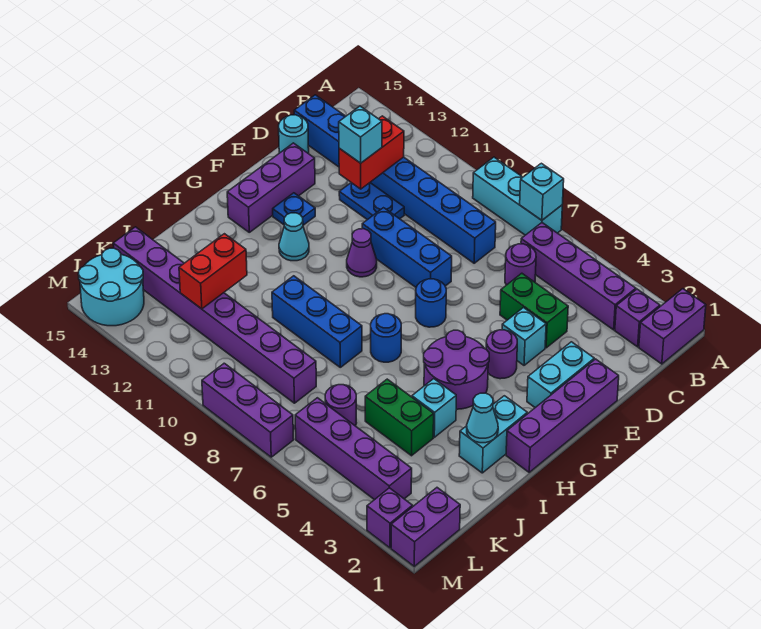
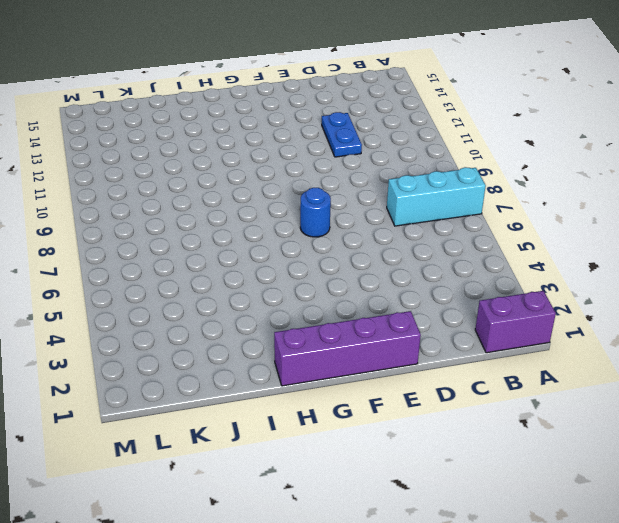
cyan brick A7:C7 level 1 -> cyan brick A7:A9 level 1
none -> purple brick B2 level 1
none -> purple brick B3:B6 level 1
none -> purple round brick C6 level 1
none -> blue brick C8:C15 level 1

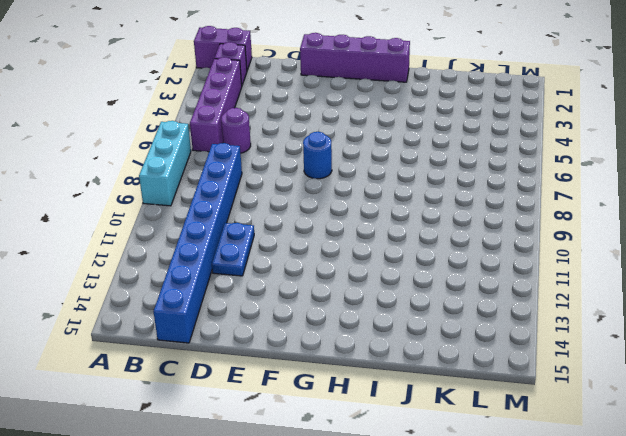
none -> green brick D4:D5 level 1
none -> cyan round brick D15 level 1
none -> cyan brick E2:F2 level 1
none -> cyan brick E4 level 1

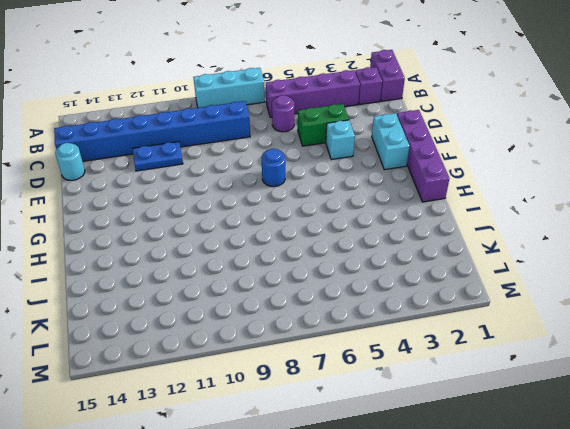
none -> blue brick E8:E10 level 1
none -> purple brick E14:G14 level 1
none -> purple round brick F4 level 1
none -> purple cone F10 level 1

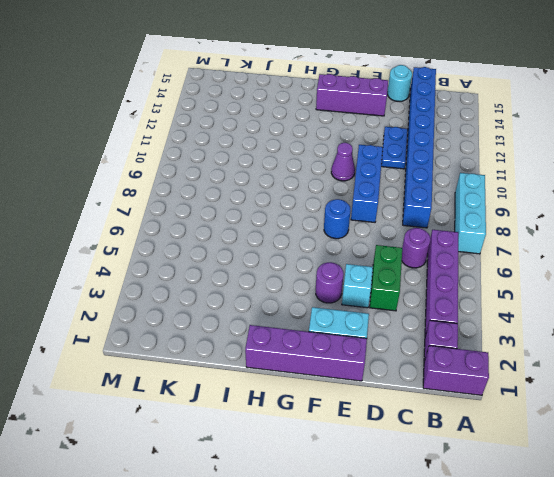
none -> blue plate F13 level 1
none -> purple round brick G4:H5 level 1
none -> cyan cone G12 level 1
none -> cyan brick H2:I2 level 1

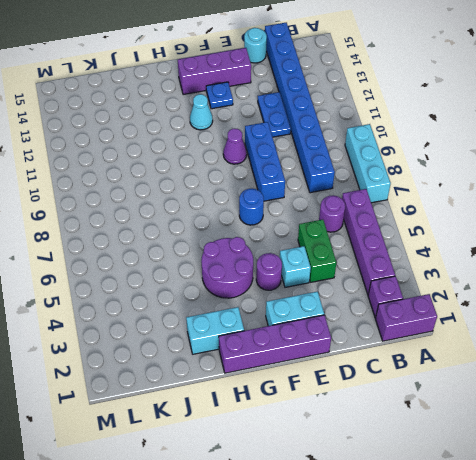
none -> blue round brick H7 level 1
none -> cyan brick I4 level 1
none -> blue brick I8:I10 level 1
none -> green brick J4:J5 level 1

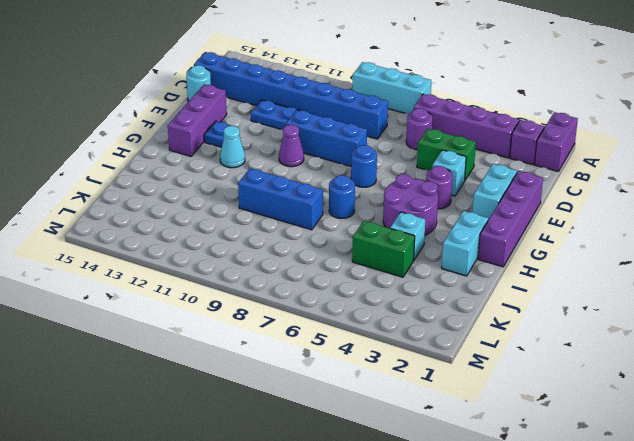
none -> purple round brick K6 level 1
none -> purple brick K8:K15 level 1
none -> purple brick L1:M1 level 1
none -> purple brick L3:L6 level 1

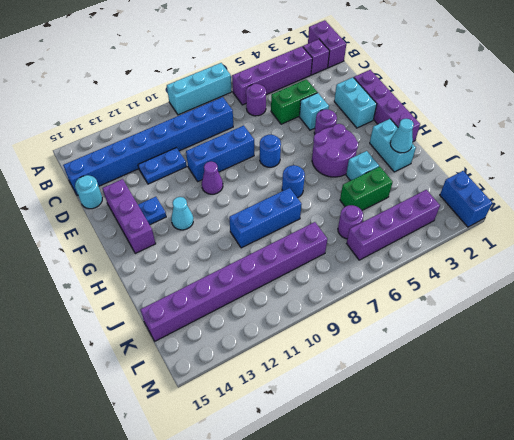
blue brick L1:M1 level 1 -> purple brick L1:M1 level 1
none -> cyan round brick L14:M15 level 1
none -> purple brick M2 level 1
none -> purple brick M7:M9 level 1
none -> cyan brick A7 level 2

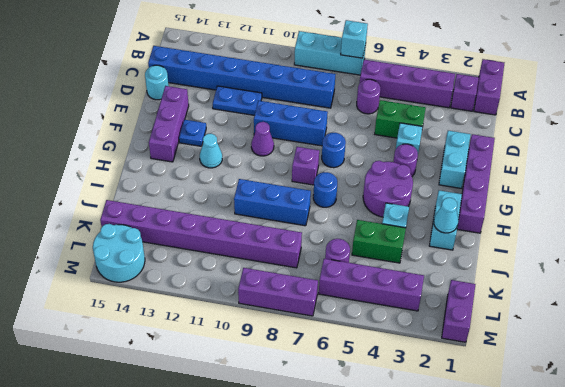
purple brick G8 level 1 -> purple brick M2 level 1
none -> red brick C12:D12 level 2
none -> red brick J12:K12 level 2
none -> cyan brick D12 level 3

